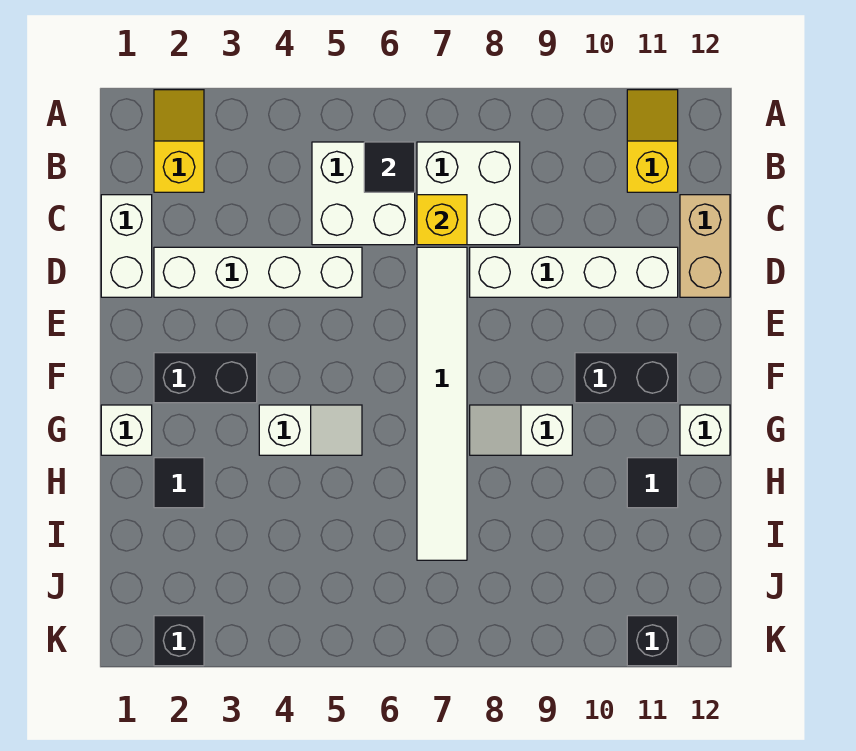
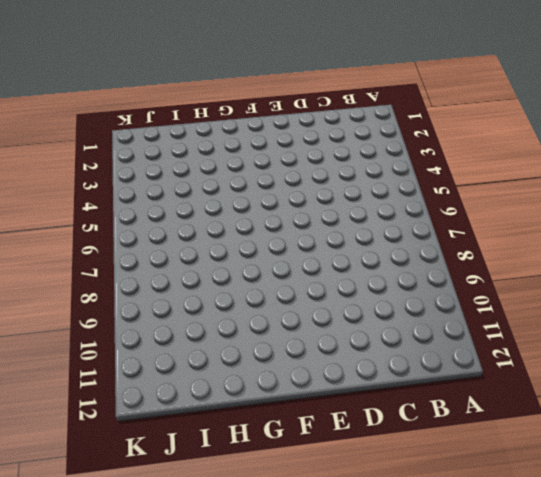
none -> yellow slope A2:B2 level 1 top B
none -> yellow slope A11:B11 level 1 top B
none -> white brick B5:C6 level 1

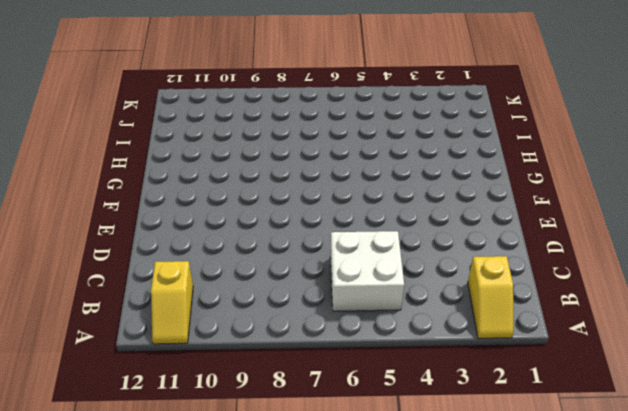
none -> white brick B7:C8 level 1
none -> white brick C1:D1 level 1
none -> tan brick C12:D12 level 1

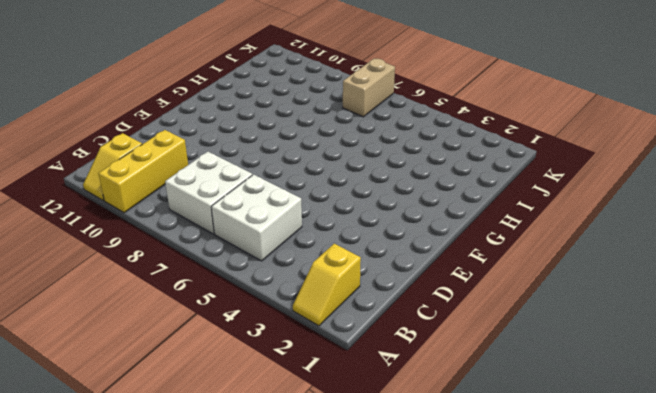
yellow brick A10:C10 level 1 -> none
tan brick J7:K7 level 1 -> tan brick C12:D12 level 1
none -> white brick C1:D1 level 1
none -> white brick D2:D5 level 1
none -> white tile D7:I7 level 1

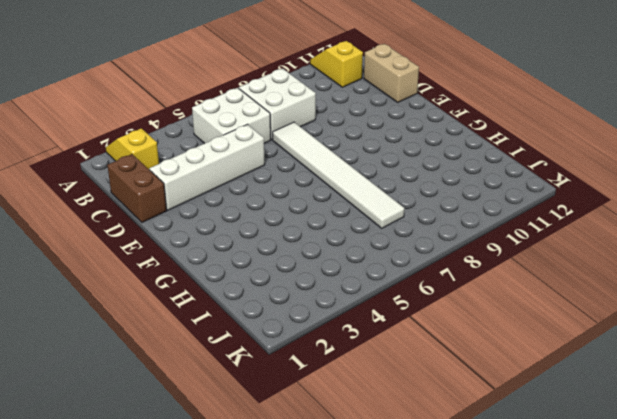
brown brick C1:D1 level 1 -> white brick C1:D1 level 1
none -> white brick D8:D11 level 1
none -> black brick F2:F3 level 1
none -> black brick F10:F11 level 1

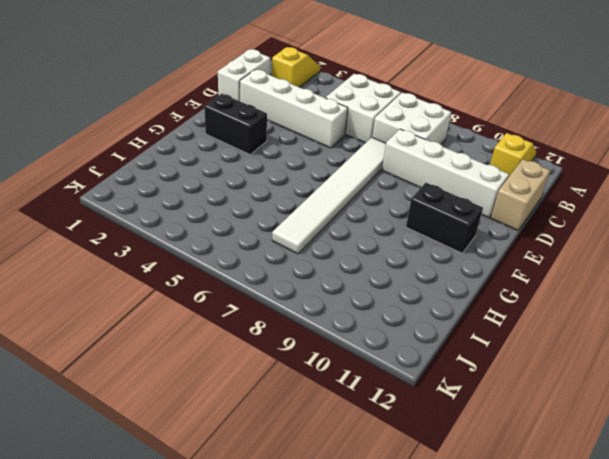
none -> white brick G1 level 1
none -> white slope G4:G5 level 1 top 4
none -> white slope G8:G9 level 1 top 9

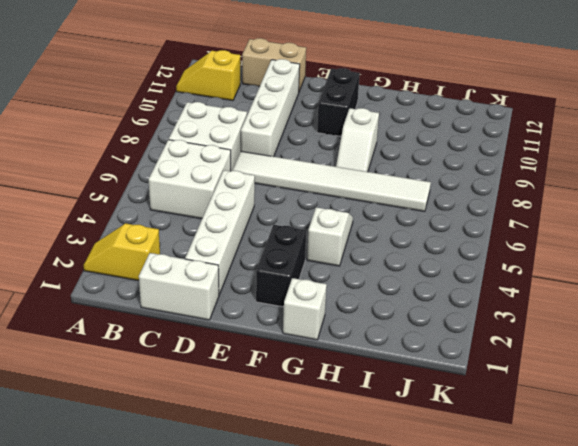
none -> white brick G12 level 1
none -> black tile H2 level 1
none -> black tile H11 level 1

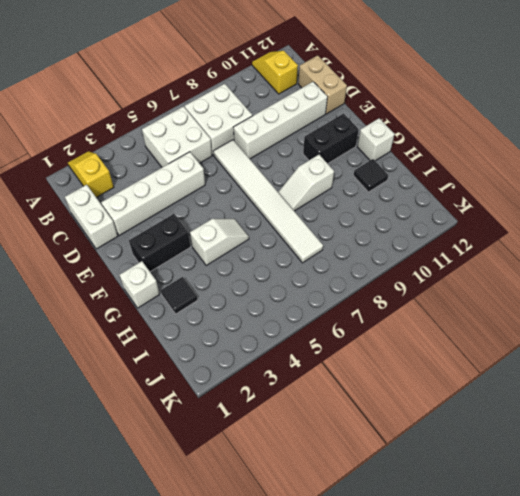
none -> black brick K2 level 1
none -> black brick K11 level 1
none -> black tile B6 level 2

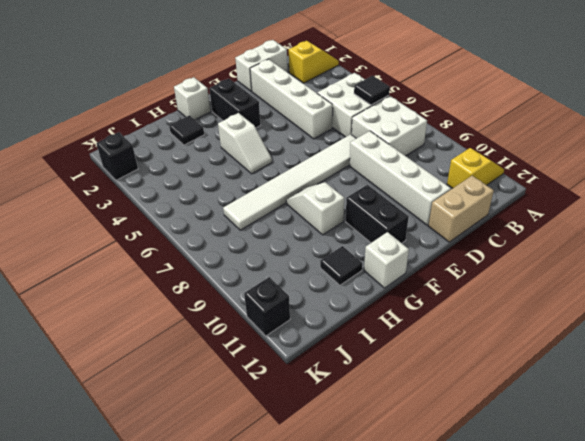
none -> yellow brick C7 level 2

